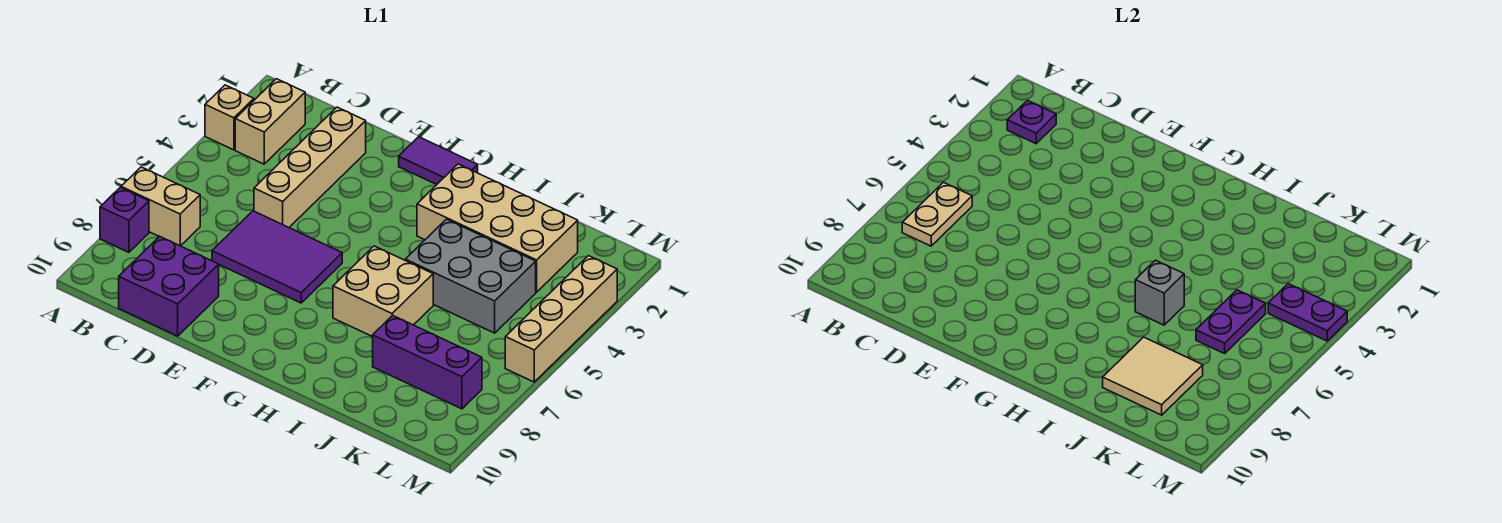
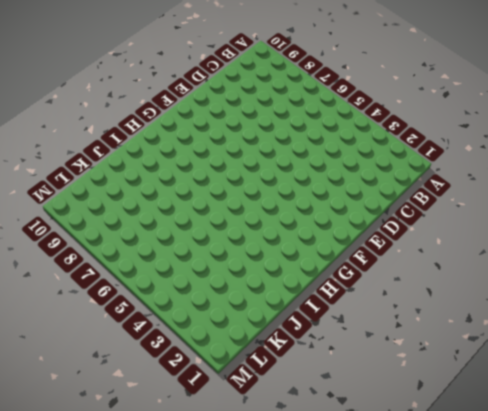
none -> tan brick A3 level 1
none -> tan brick A7:B7 level 1
none -> purple brick A8 level 1

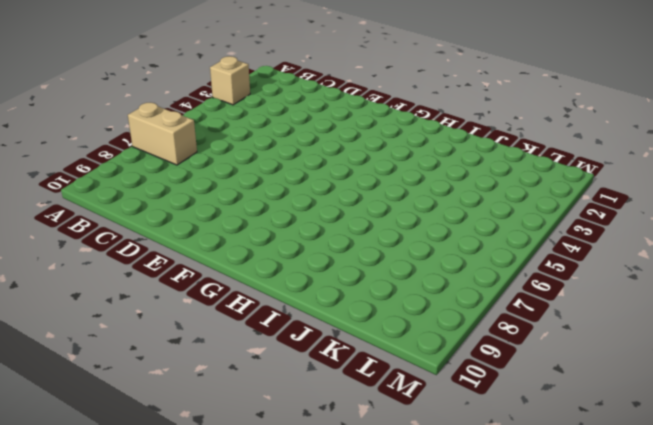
none -> purple brick A8 level 1
none -> tan brick B2:B3 level 1
none -> purple brick C9:D10 level 1

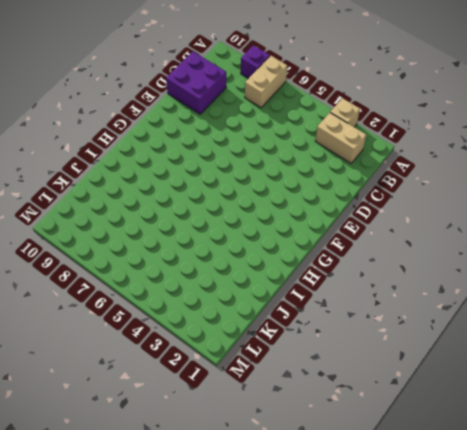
none -> tan brick D2:D5 level 1
none -> purple tile D6:F7 level 1
none -> purple tile F1:G1 level 1

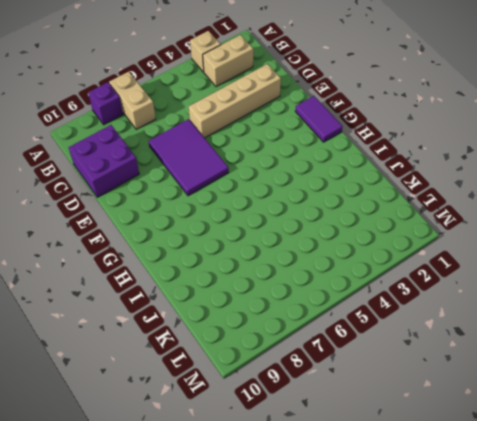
none -> tan brick H2:K3 level 1
none -> tan brick H6:I7 level 1
none -> grey brick I4:K5 level 1

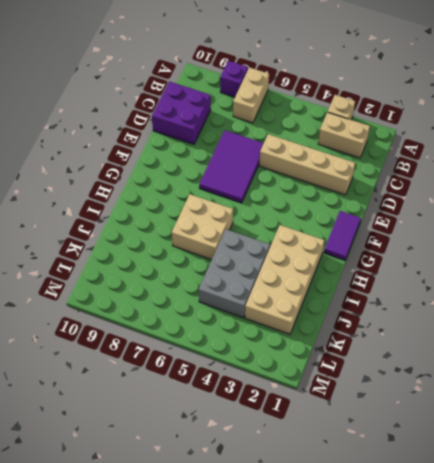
none -> purple brick J8:L8 level 1
none -> tan brick M3:M6 level 1
none -> purple plate B2 level 2

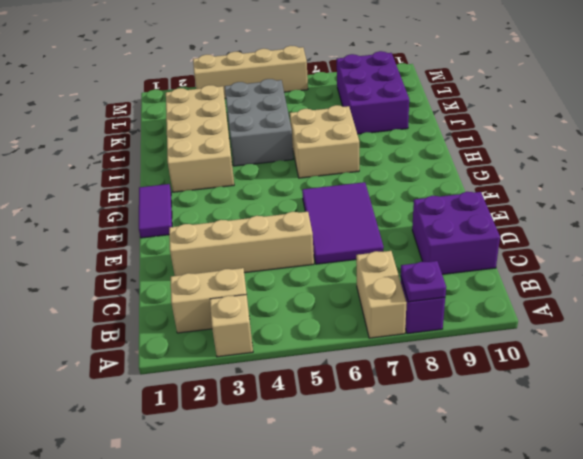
purple plate A8 level 2 -> purple plate B2 level 2
purple brick J8:L9 level 1 -> purple brick J8:L8 level 1
none -> tan plate B6:B7 level 2
none -> grey brick I6 level 2
none -> tan tile J8:K9 level 2

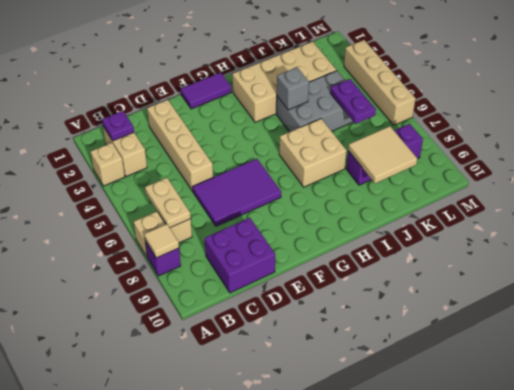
tan tile A8 level 2 -> none
grey brick I4 level 2 -> grey brick I6 level 2
none -> purple plate L4:M4 level 2

